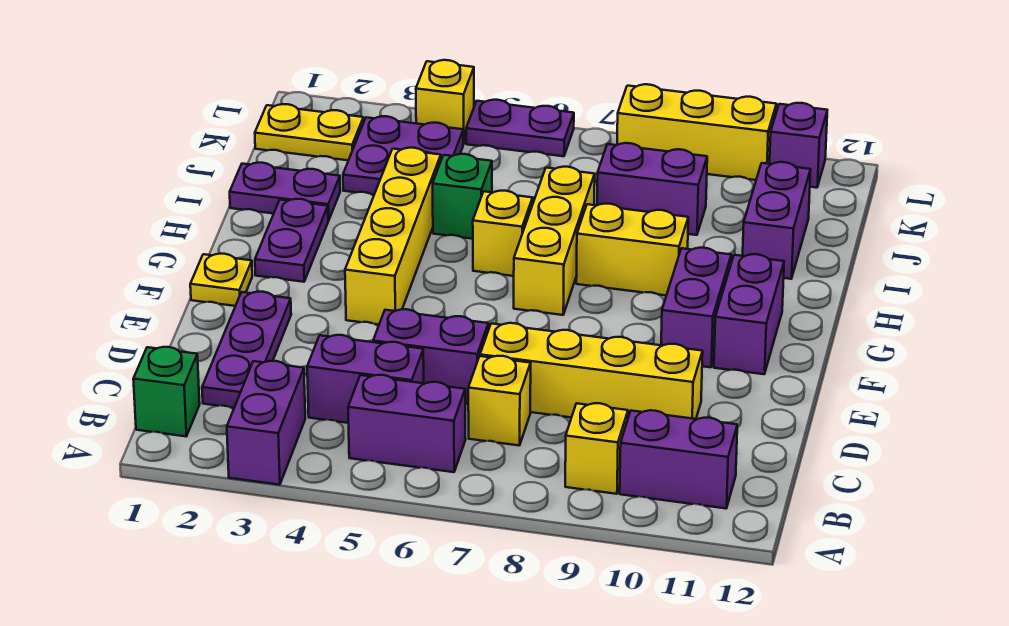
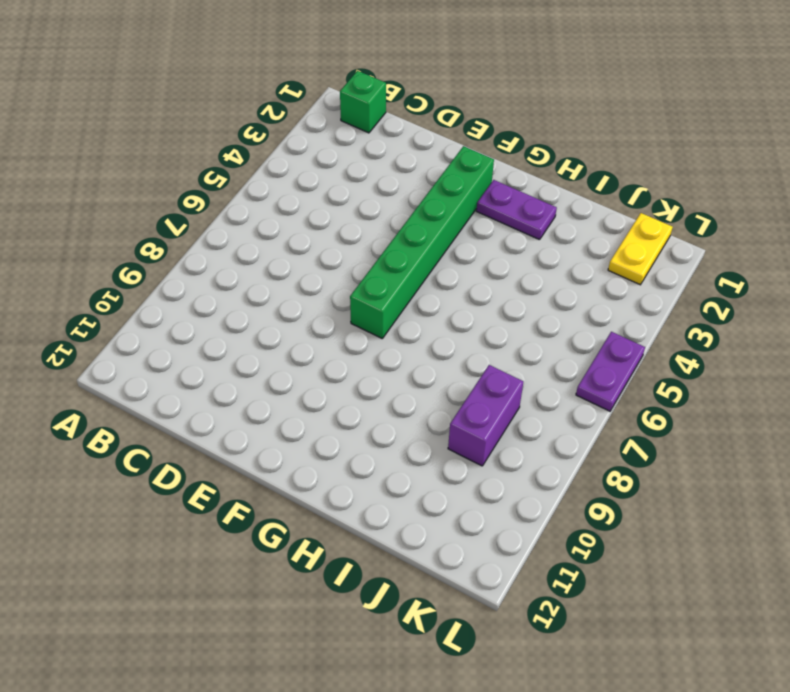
green brick F2:F7 level 1 -> yellow brick F4:I4 level 1
none -> purple brick A3:B3 level 1
none -> purple brick B5:B6 level 1
none -> yellow brick B9 level 1

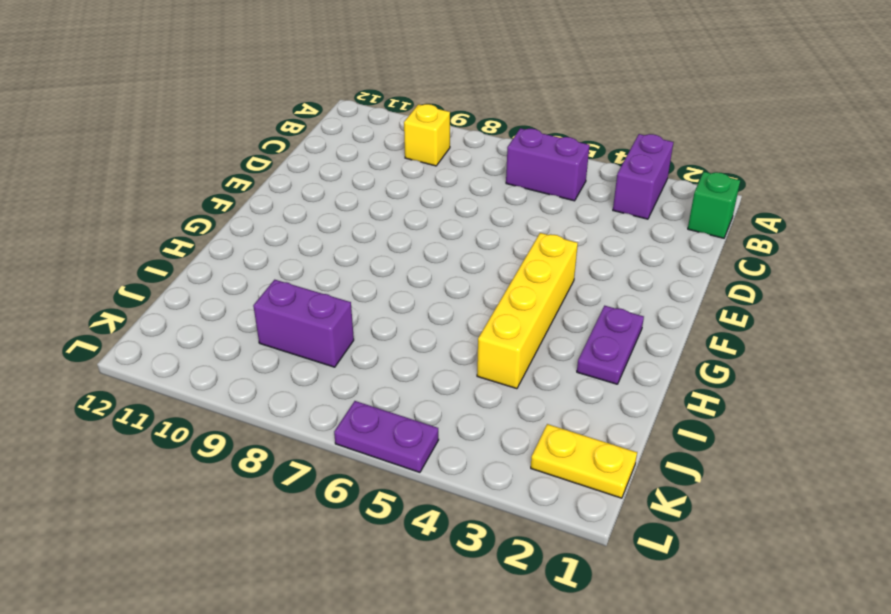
none -> purple brick B10:B11 level 1
none -> purple plate C2:E2 level 1
none -> purple brick C4:C5 level 1

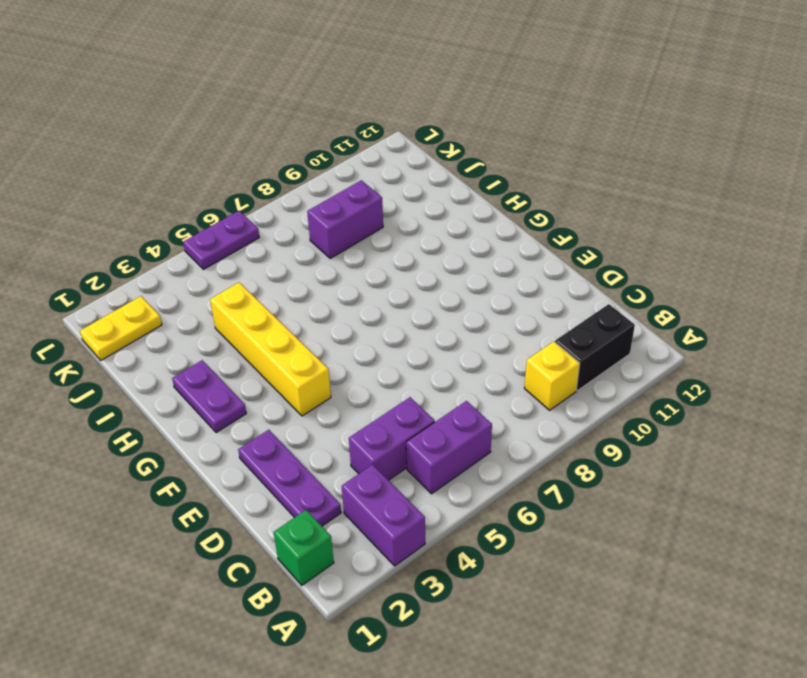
black brick B10:B11 level 1 -> purple brick B10:B11 level 1
none -> yellow brick C7 level 1
none -> purple brick D5:D6 level 1
none -> yellow brick D7:D10 level 1

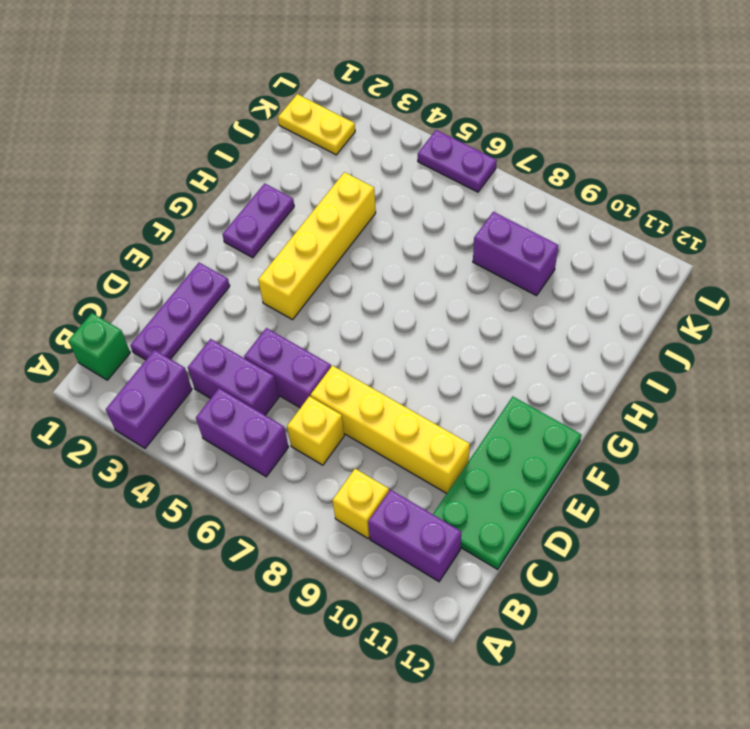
green plate C11:F12 level 1 -> purple brick F11:G11 level 1
none -> yellow plate F1 level 1
none -> purple brick F10:G10 level 1
none -> yellow brick G7:I7 level 1

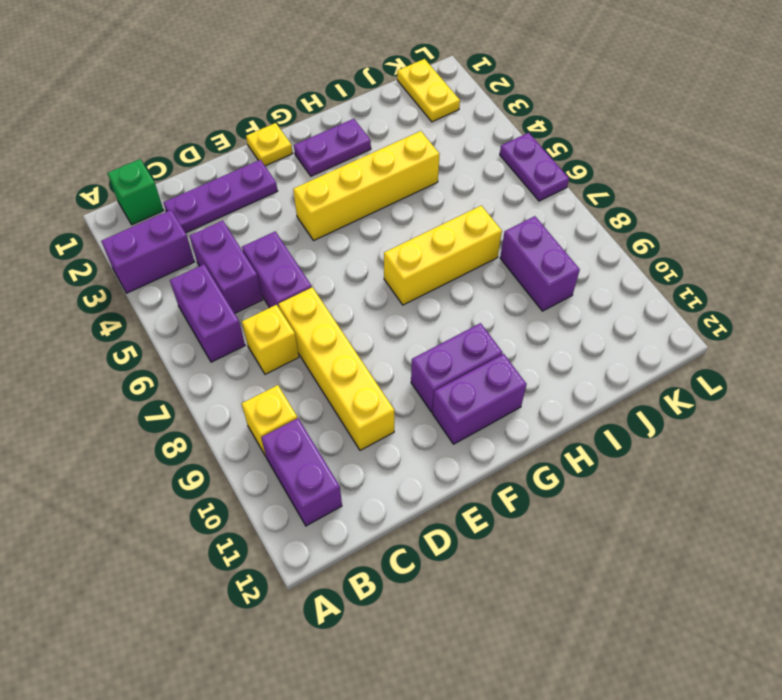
none -> yellow brick H6 level 1
none -> yellow brick H8:H9 level 1
none -> purple plate I1:I2 level 1

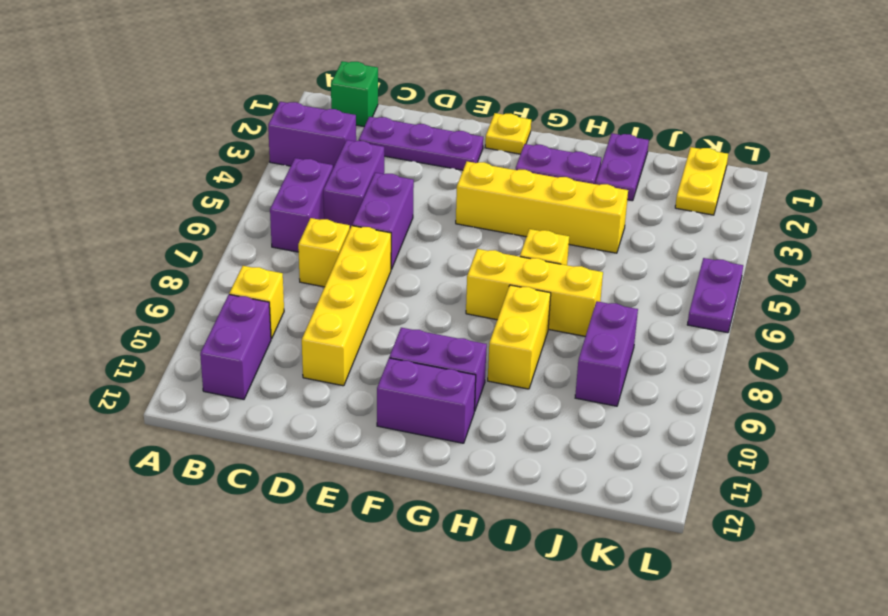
none -> green brick I5 level 1
none -> purple brick I11:J11 level 1
none -> purple plate J3:K4 level 1

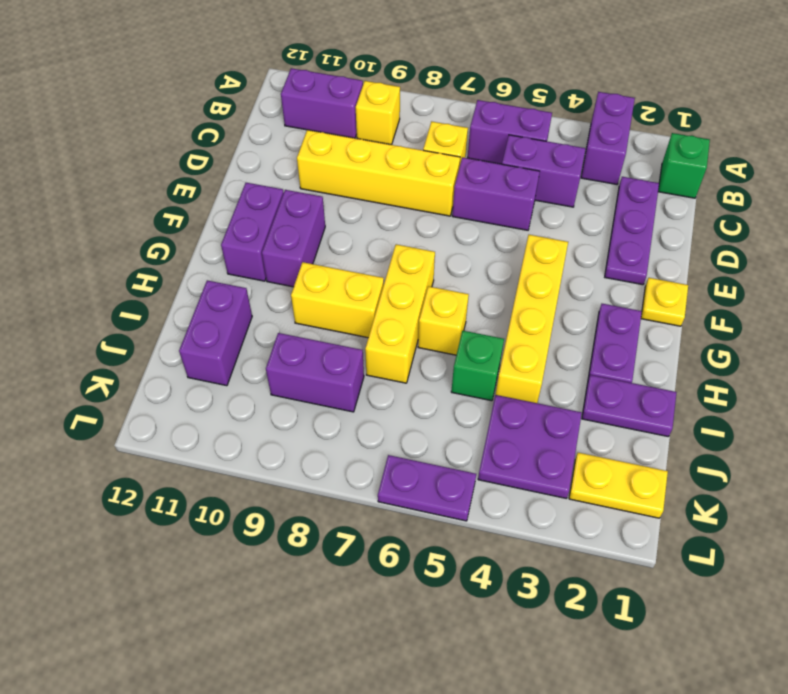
none -> yellow brick L4 level 1
none -> yellow brick L8:L10 level 1
none -> purple brick L11 level 1

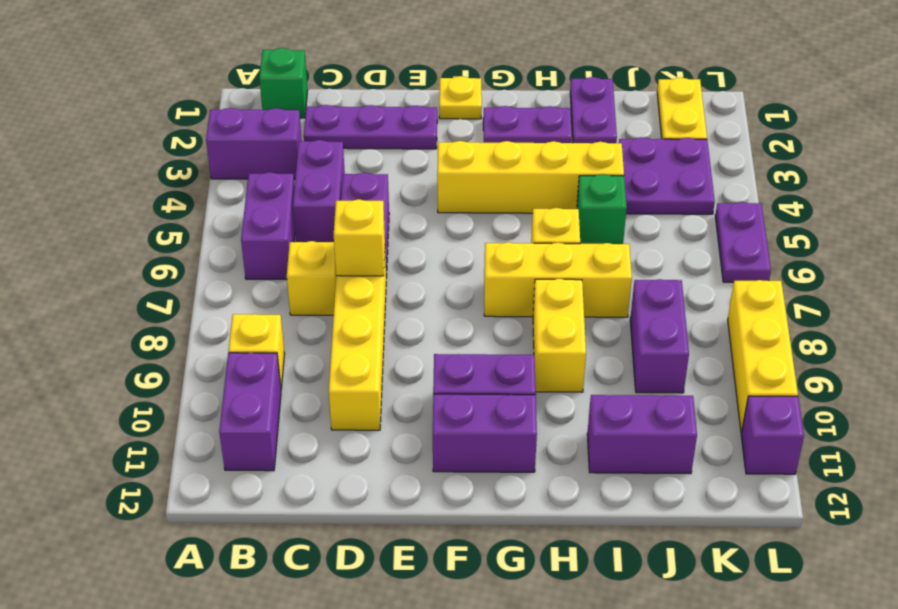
yellow brick D7 level 2 -> yellow brick L4 level 1

